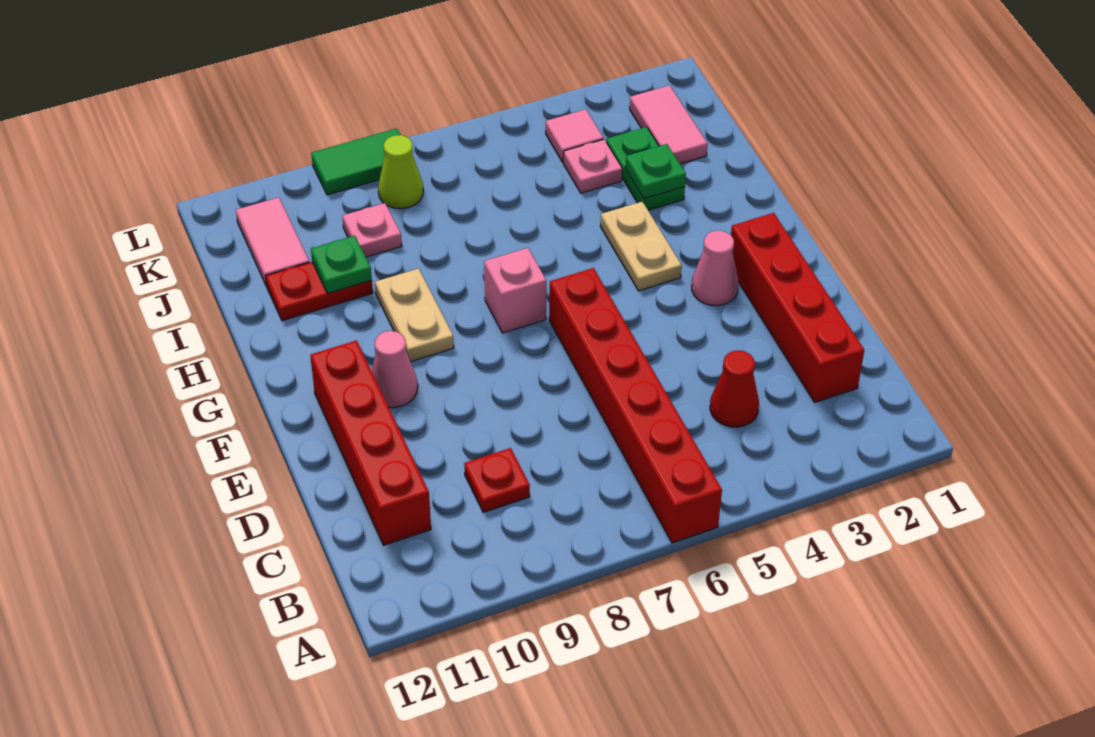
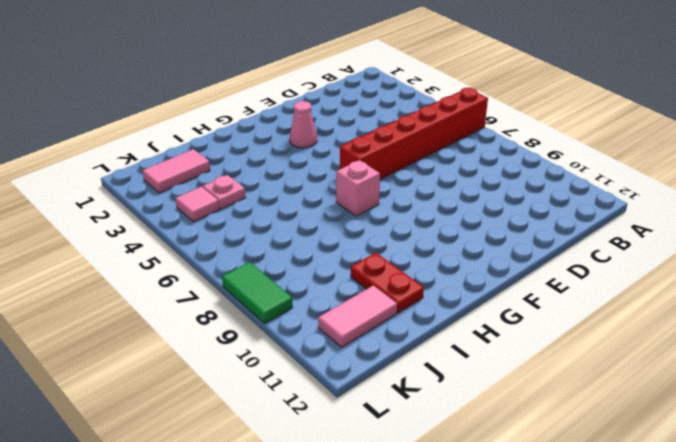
none -> red brick C2:F2 level 1
none -> red cone C4 level 1
none -> red plate C9 level 1

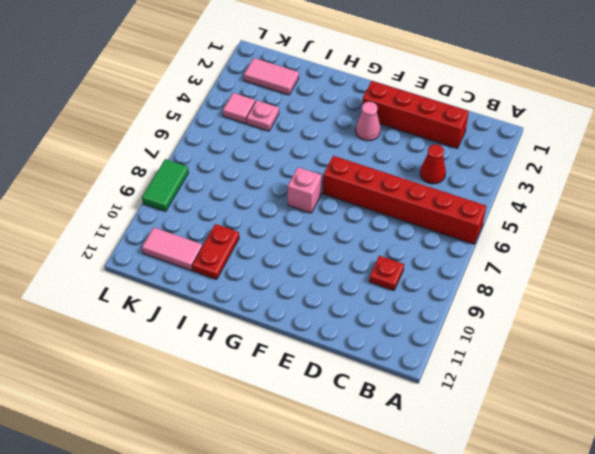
none -> red brick C11:F11 level 1
none -> pink cone F10 level 1
none -> tan plate G4:H4 level 1

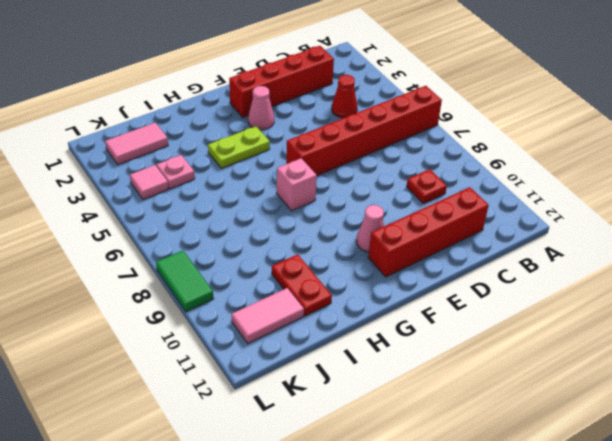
lime plate G4:H4 level 1 -> tan plate G4:H4 level 1
none -> tan plate G9:H9 level 1
none -> green plate I3:J3 level 1
none -> pink plate J9 level 1

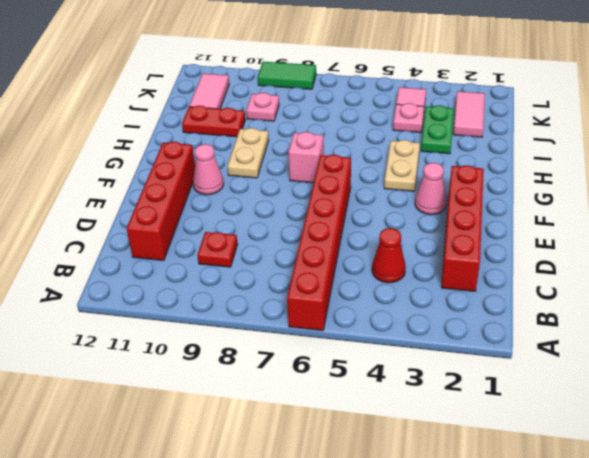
none -> lime cone K8 level 1
none -> green plate I3 level 2
none -> green plate I10 level 2

